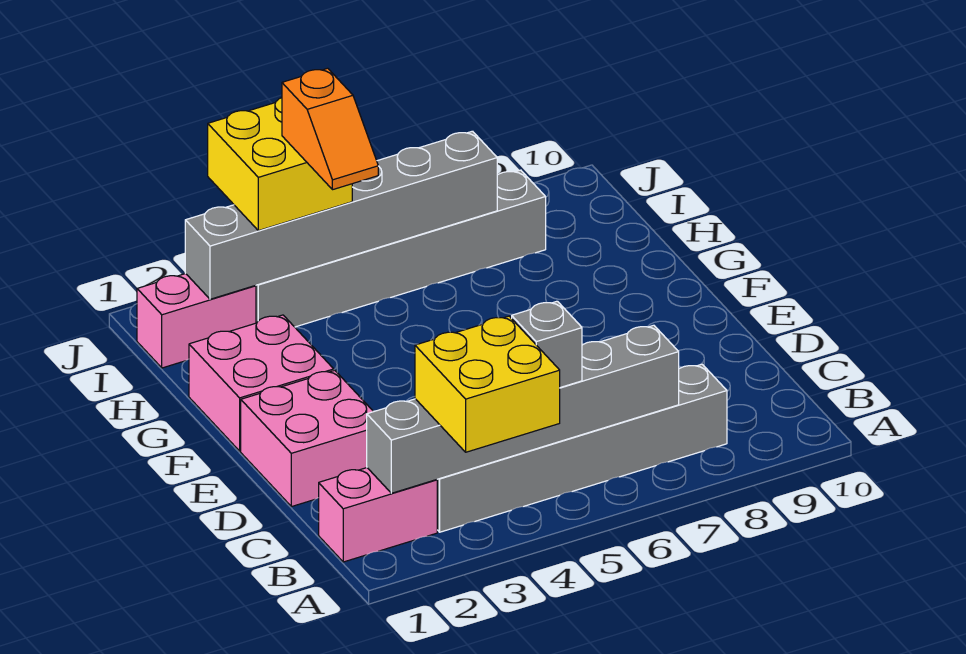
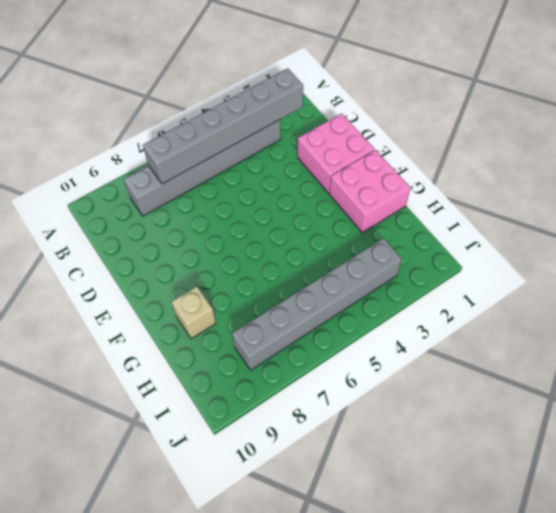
tan brick G9 level 1 -> none
none -> pink brick B1:B2 level 1
none -> pink brick I1:I2 level 1
none -> grey brick I2:I7 level 2

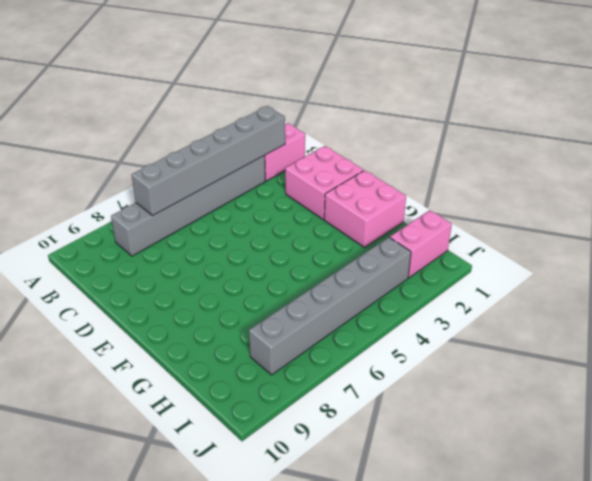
none -> grey brick I2:I7 level 2
none -> yellow brick A3:B4 level 3
none -> grey brick B5 level 3

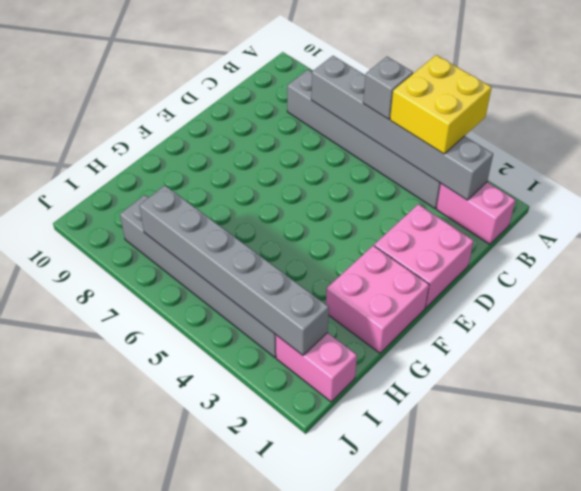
none -> yellow brick I3:J4 level 3
none -> orange slope H4:I4 level 4 top I

